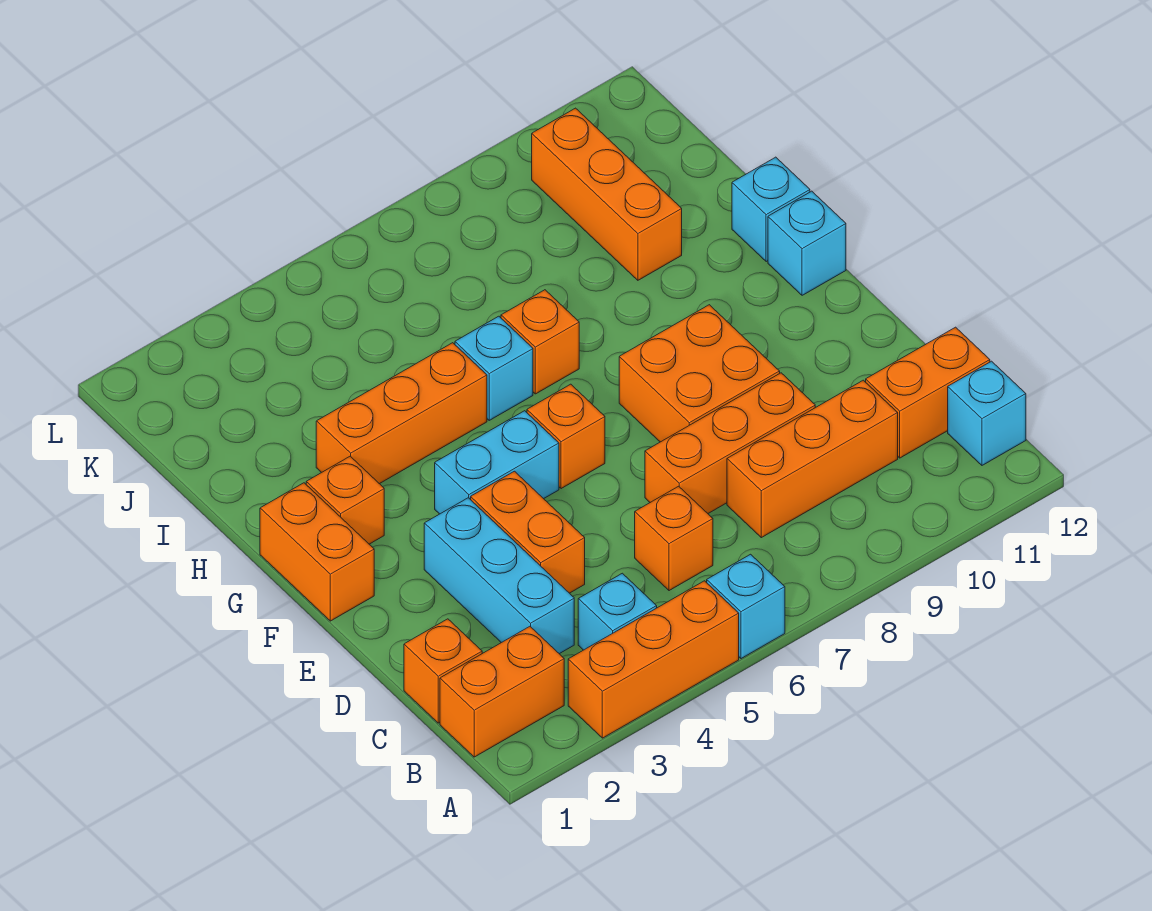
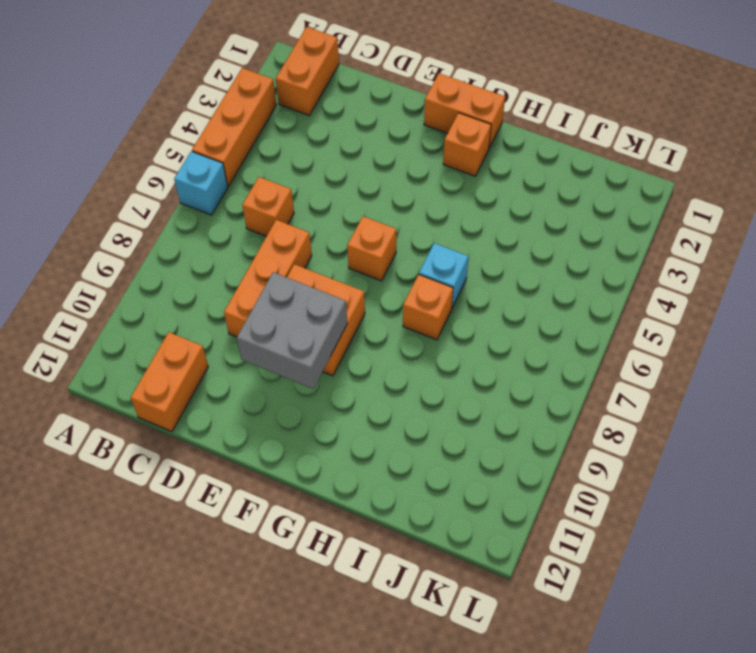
grey brick E9:F10 level 2 -> none
none -> cyan brick B4 level 1
none -> cyan brick B12 level 1
none -> orange brick C1 level 1

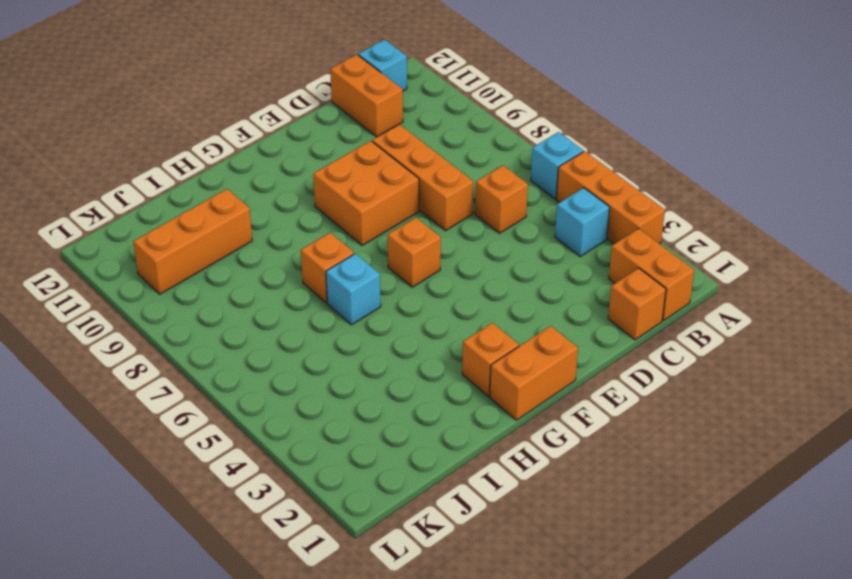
none -> cyan brick C3:E3 level 1
none -> orange brick C8:C10 level 1
none -> orange brick D4:E4 level 1

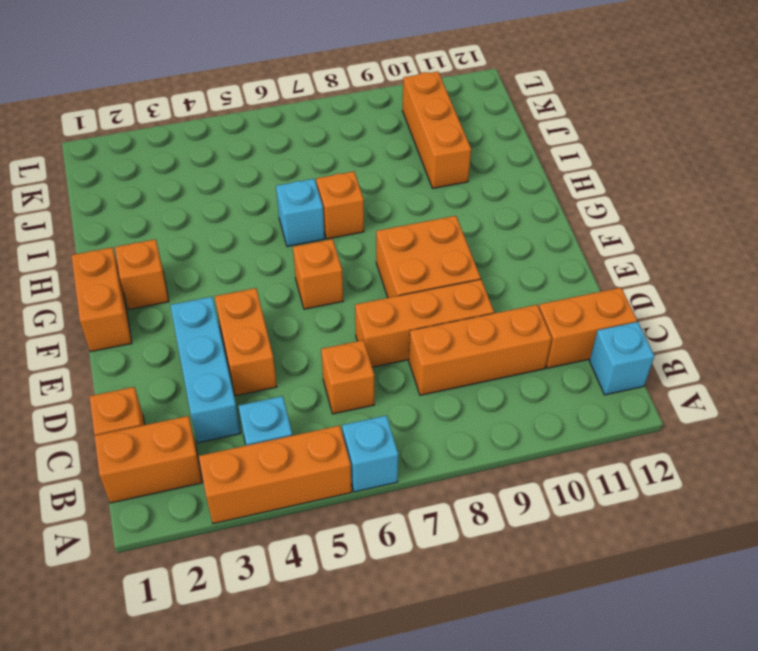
none -> cyan brick F4:F5 level 1
none -> cyan brick G12 level 1
none -> orange brick H3:H5 level 1

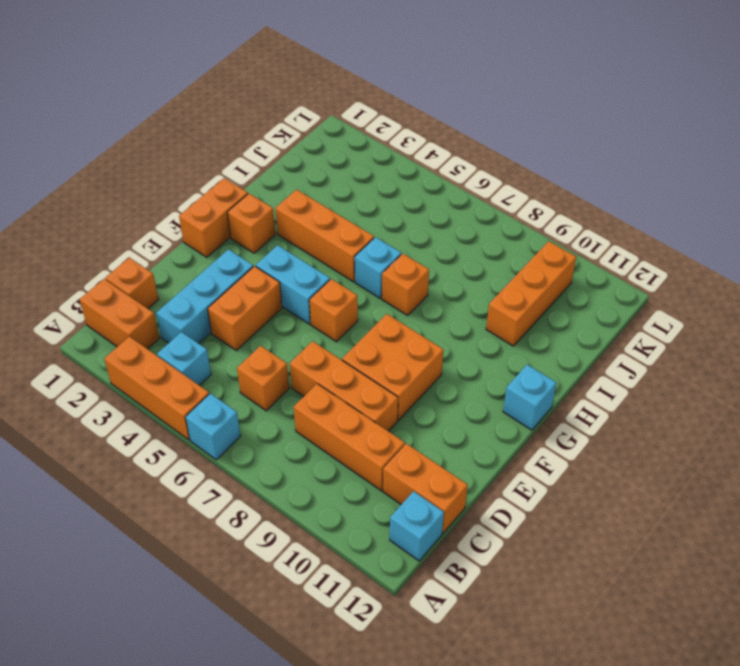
none -> cyan brick H12 level 1

